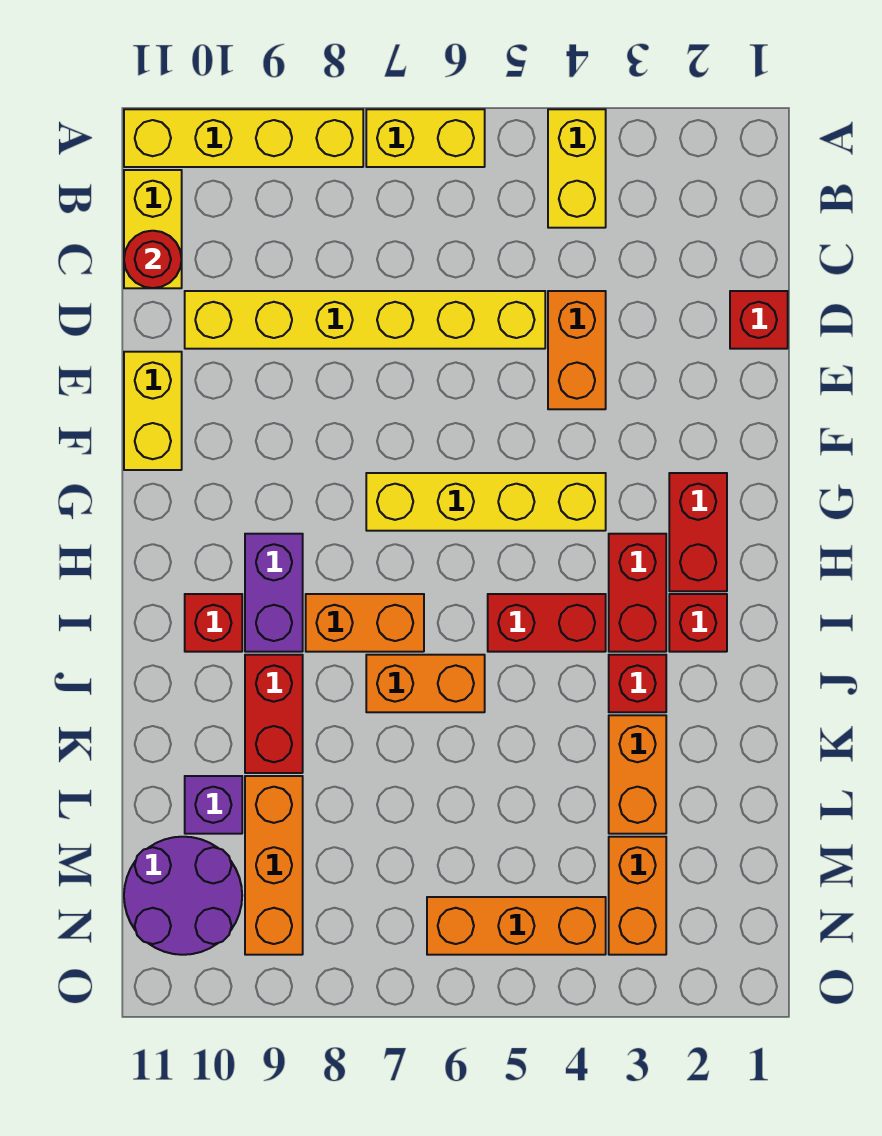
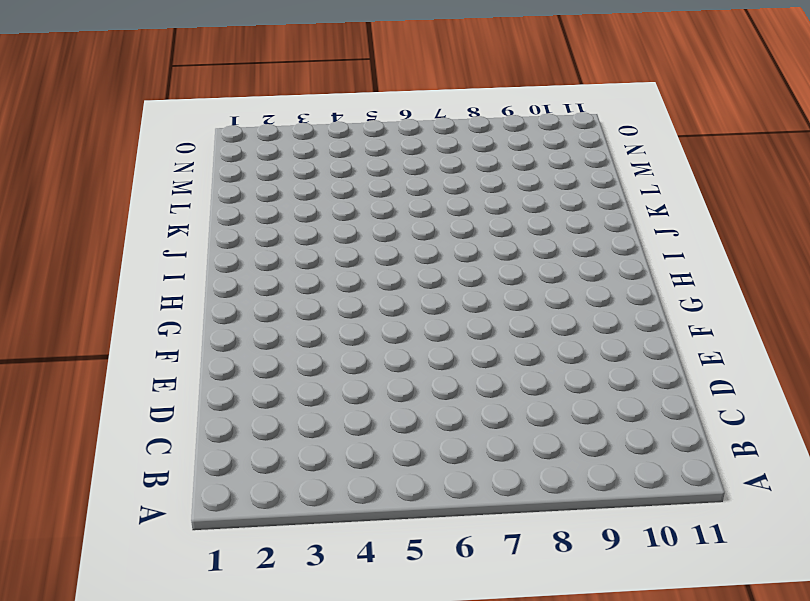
none -> yellow brick A4:B4 level 1
none -> yellow brick A6:A7 level 1
none -> yellow brick A8:A11 level 1

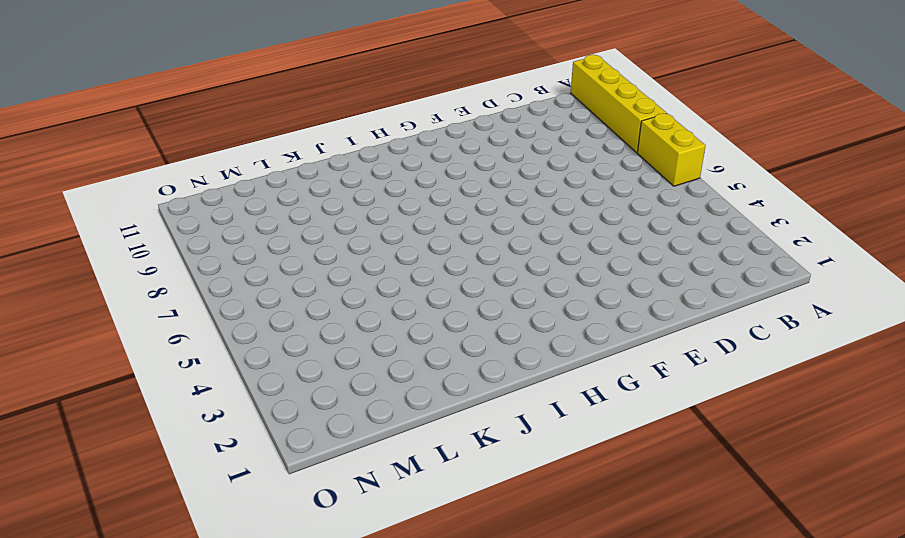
none -> yellow brick A4:B4 level 1
none -> yellow brick B11:C11 level 1
none -> red brick D1 level 1

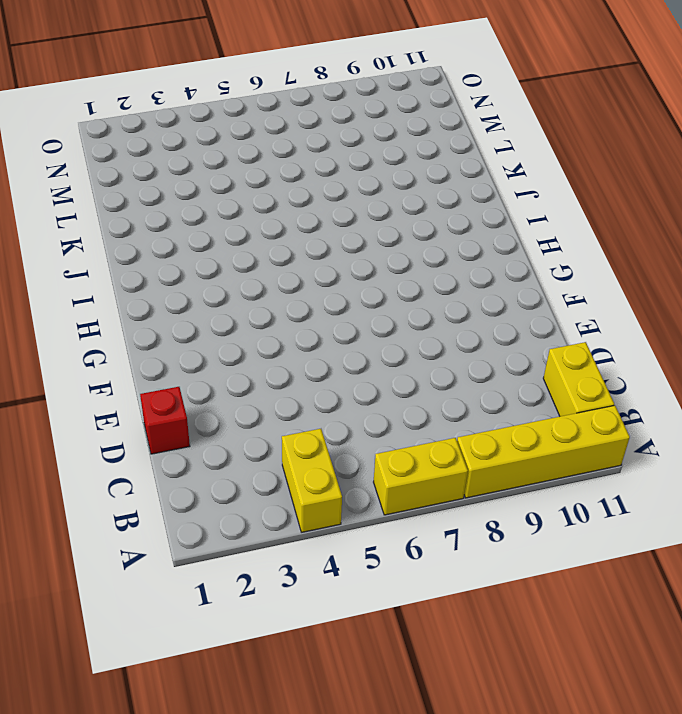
none -> orange brick D4:E4 level 1
none -> yellow brick D5:D10 level 1
none -> yellow brick E11:F11 level 1

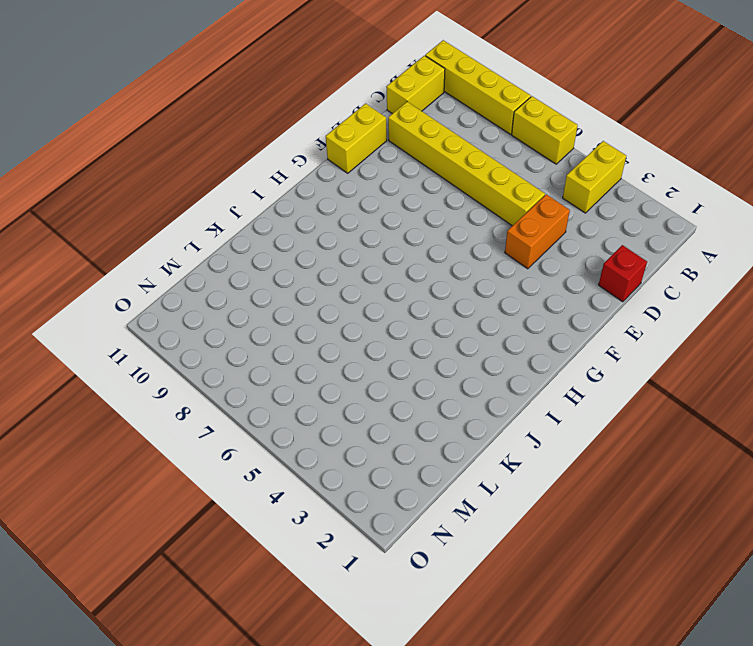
none -> red brick G2:H2 level 1
none -> yellow brick G4:G7 level 1
none -> red brick H3:I3 level 1

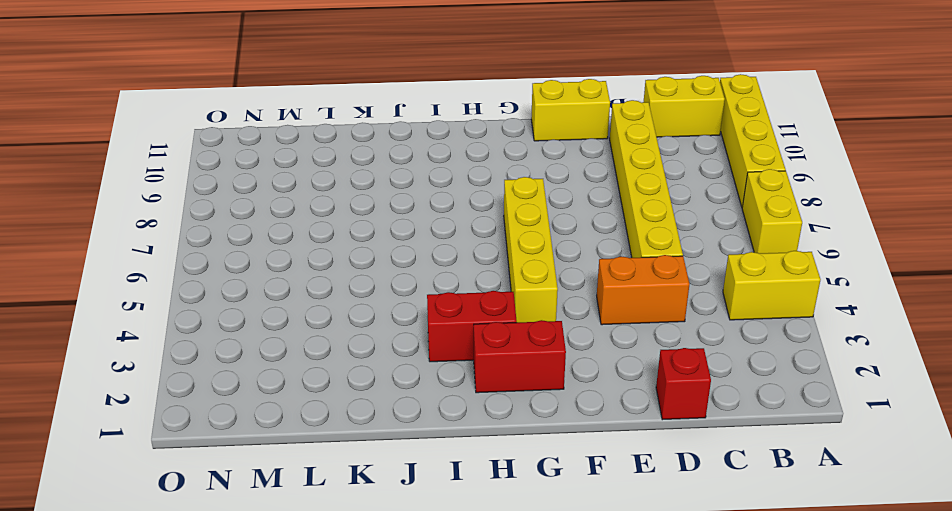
none -> purple brick H9:I9 level 1
none -> red brick I2 level 1
none -> red brick I4:I5 level 1

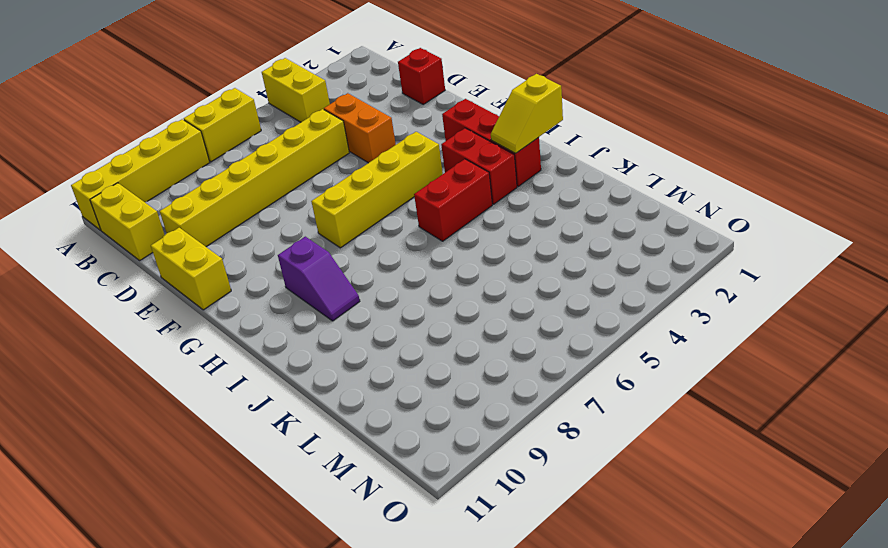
purple slope H9:I9 level 1 top H -> purple brick H9:I9 level 1
yellow slope I1:I2 level 2 top 1 -> none
none -> orange brick I7:I8 level 1
none -> red brick I10 level 1
none -> red brick J3 level 1

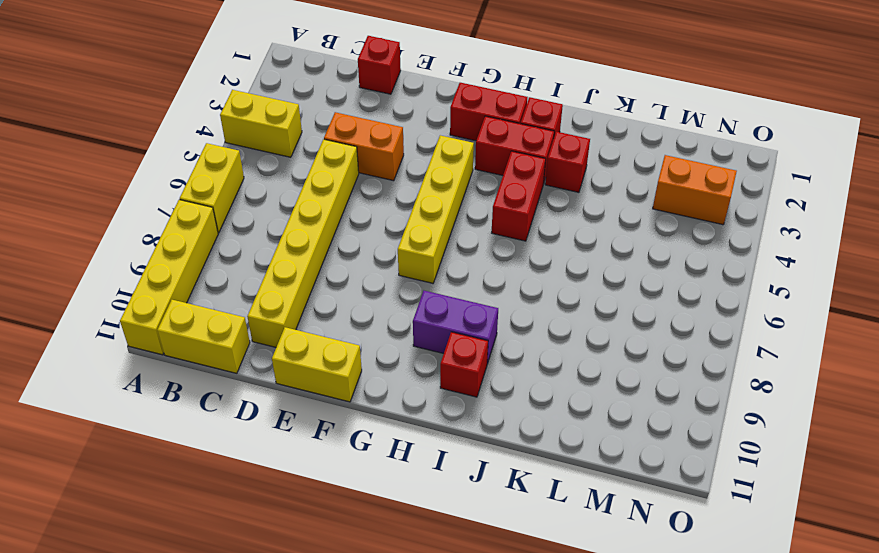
none -> orange brick I7:I8 level 1
none -> orange brick J6:J7 level 1
none -> red brick J9:K9 level 1

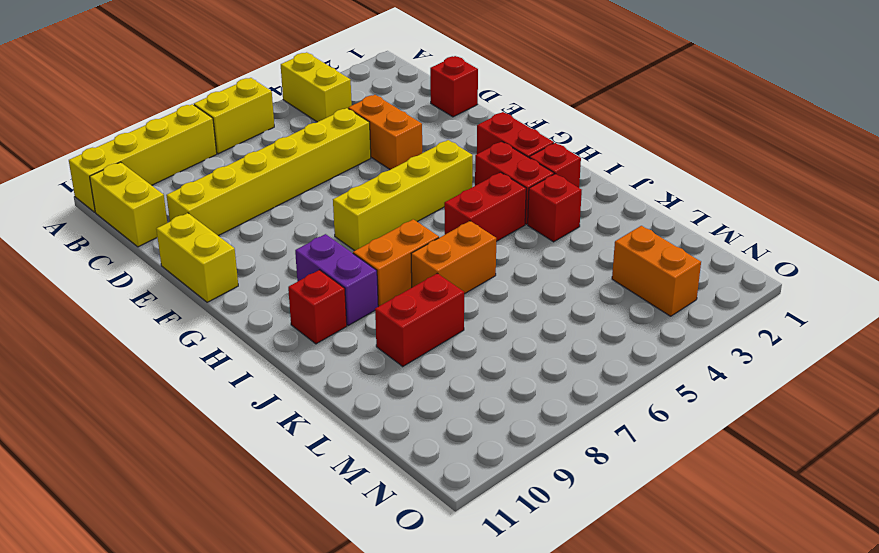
red brick K8:K9 level 1 -> red brick J9:K9 level 1
none -> orange brick K3:L3 level 1
none -> orange brick L9:N9 level 1
none -> purple brick L10 level 1

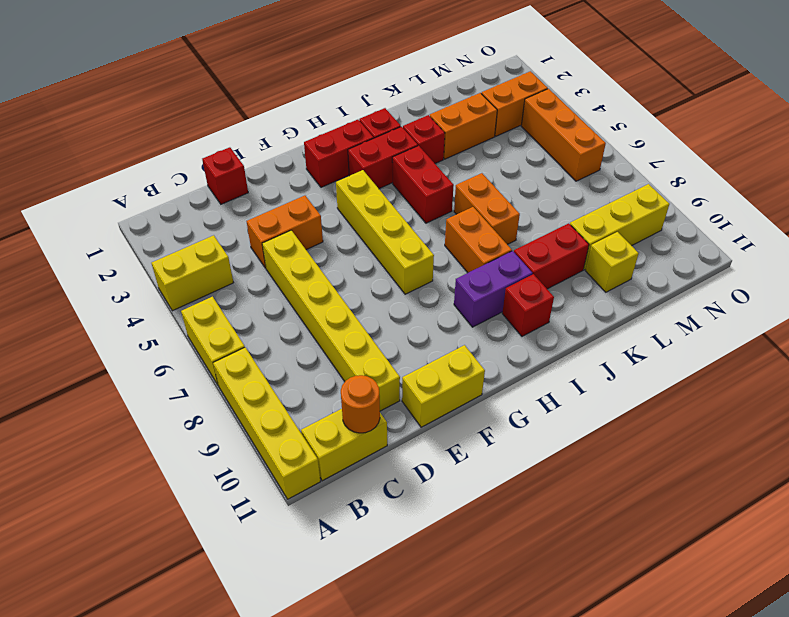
orange round brick C11 level 2 -> red round brick C11 level 2
yellow brick L9:N9 level 1 -> orange brick L9:N9 level 1
yellow brick L10 level 1 -> purple brick L10 level 1
none -> purple round brick M10:N11 level 1

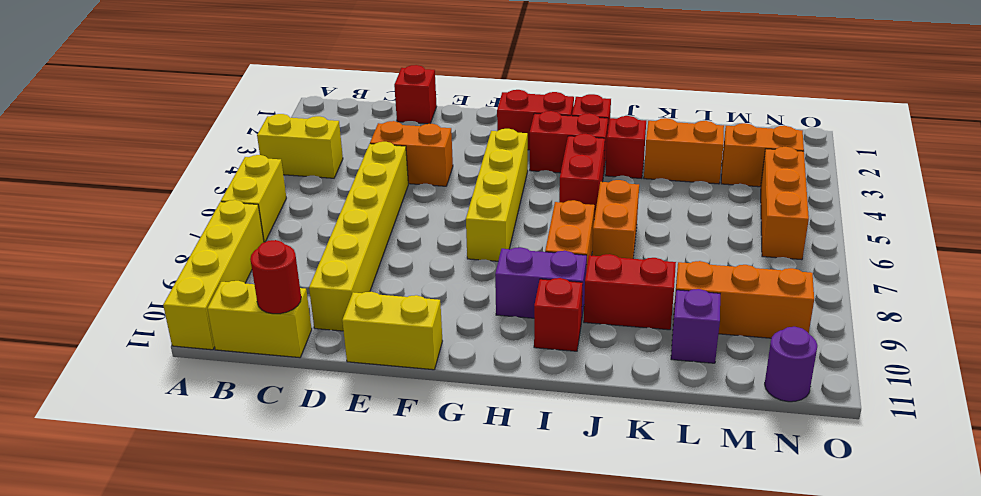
purple round brick N11 level 1 -> purple round brick M10:N11 level 1

